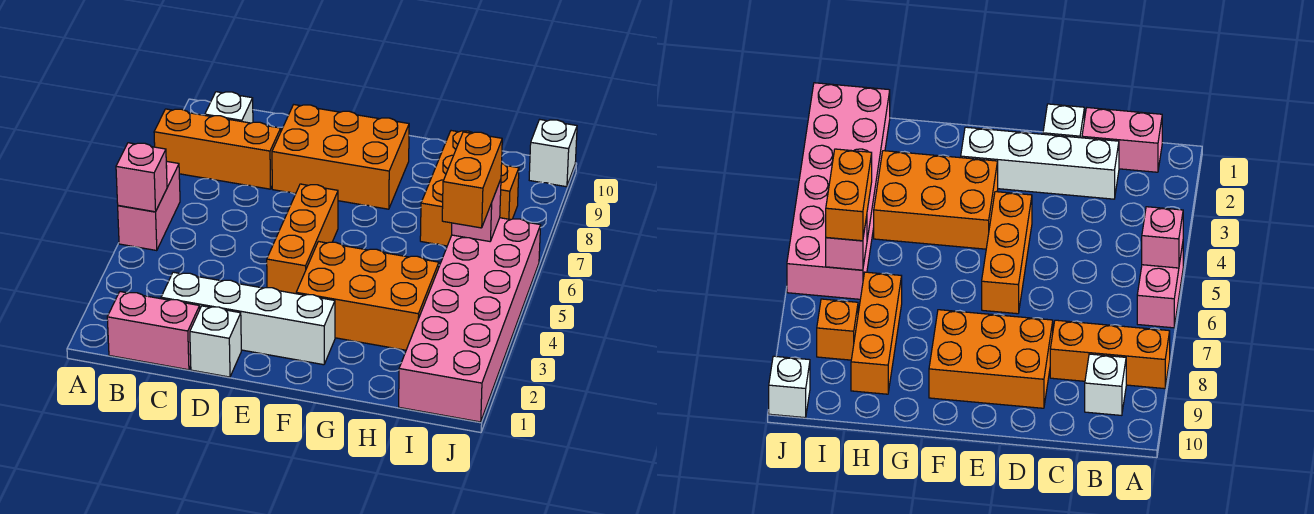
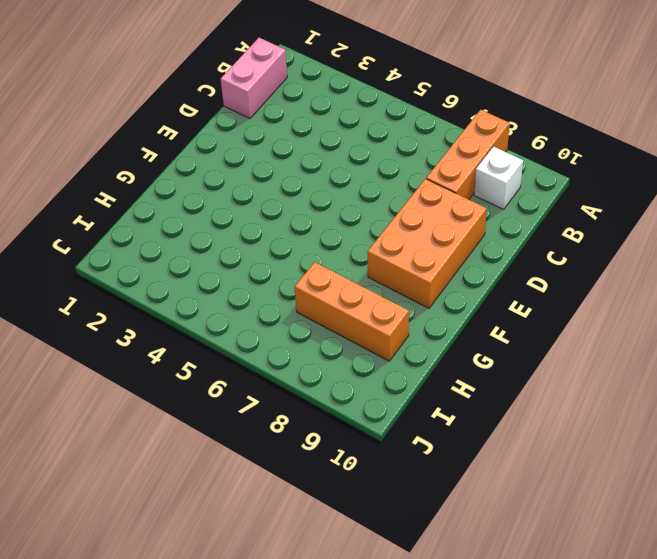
none -> pink brick A5:A6 level 1
none -> white brick C2:F2 level 1
none -> white brick D1 level 1

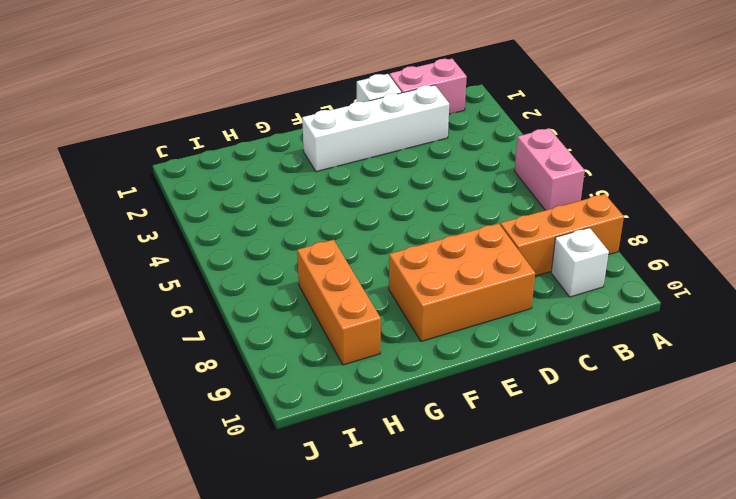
none -> orange brick E4:E6 level 1
none -> orange brick F3:H4 level 1
none -> pink brick I1:J6 level 1

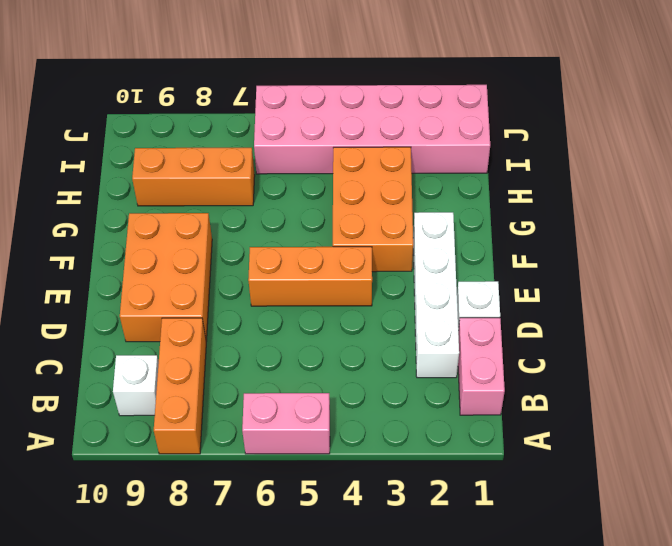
none -> orange brick I8 level 1
none -> white brick J10 level 1
none -> pink brick A5 level 2

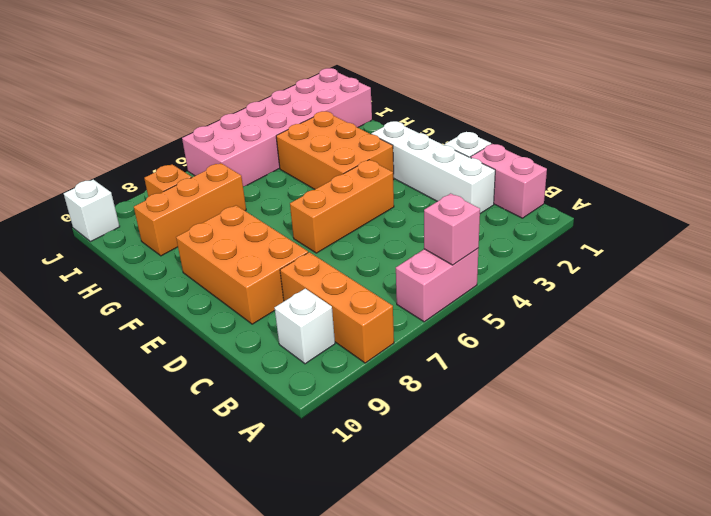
none -> pink brick I6 level 2
none -> orange brick I5:I6 level 3

